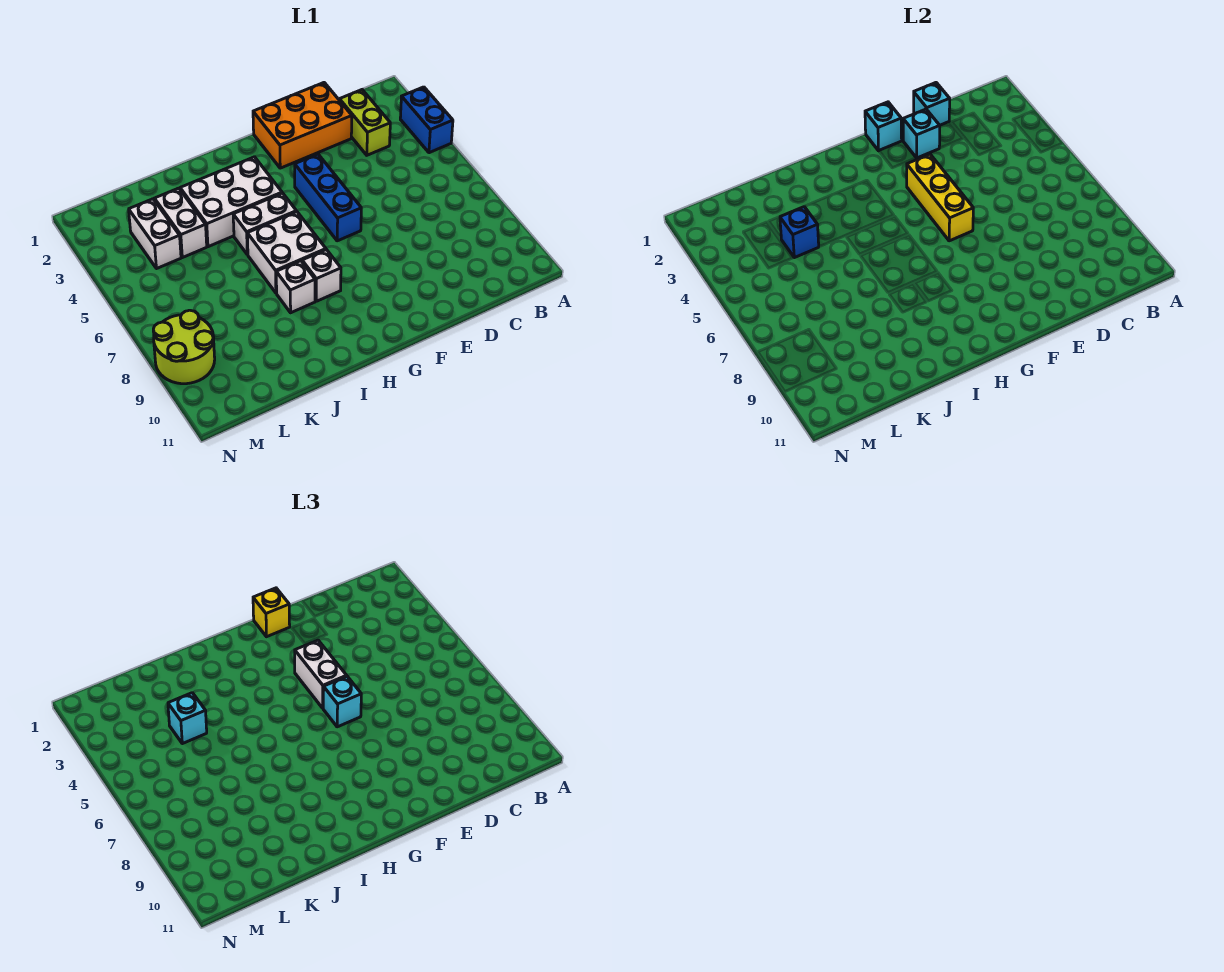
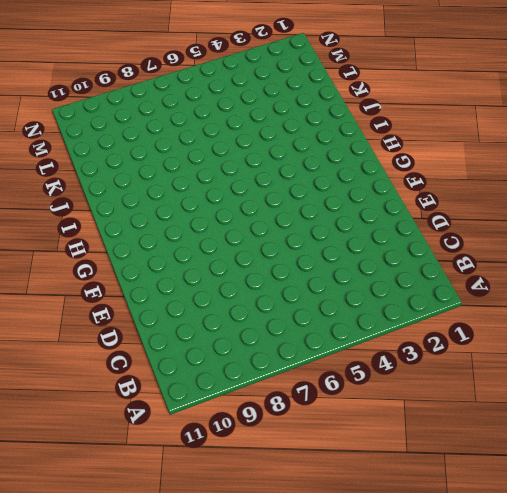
none -> blue brick A3:A4 level 1
none -> lime brick C2:C3 level 1
none -> orange brick D1:F2 level 1

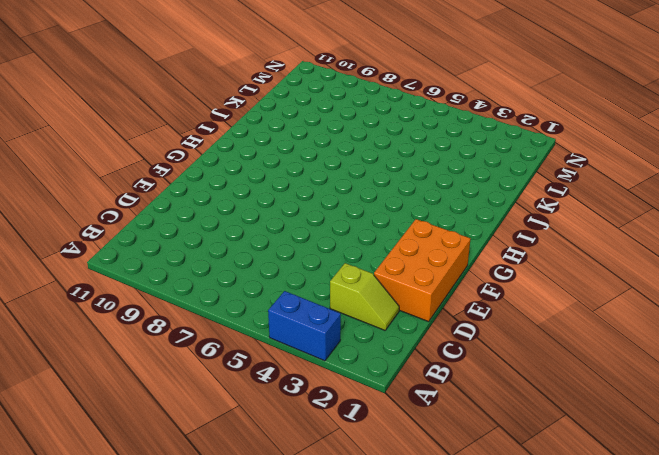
lime slope C2:C3 level 1 top 3 -> lime brick C2:C3 level 1
none -> blue brick F4:F6 level 1
none -> white brick H3:J4 level 1
none -> white brick H5:I5 level 1

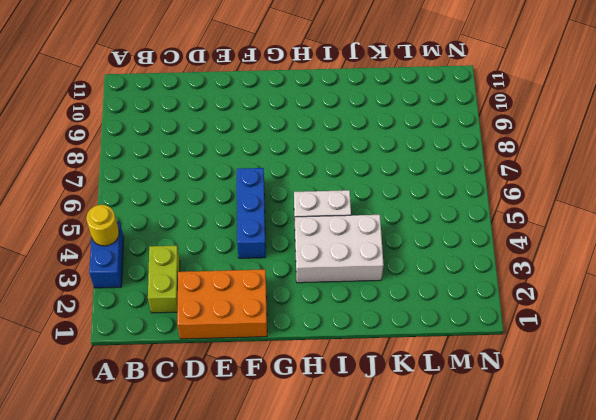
yellow round brick A4 level 2 -> none
none -> white brick H6:I7 level 1
none -> white brick H8 level 1
none -> white brick I8 level 1

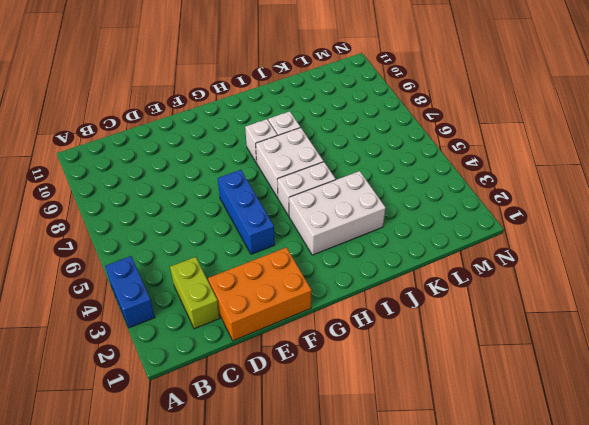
none -> white brick K3:K4 level 1
none -> white brick L3:L4 level 1
none -> lime round brick M8:N9 level 1

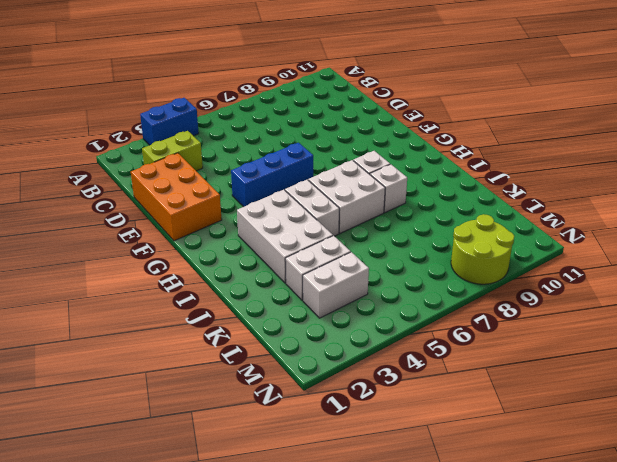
none -> cyan brick D1 level 2
none -> cyan brick E2 level 2
none -> cyan brick F1 level 2

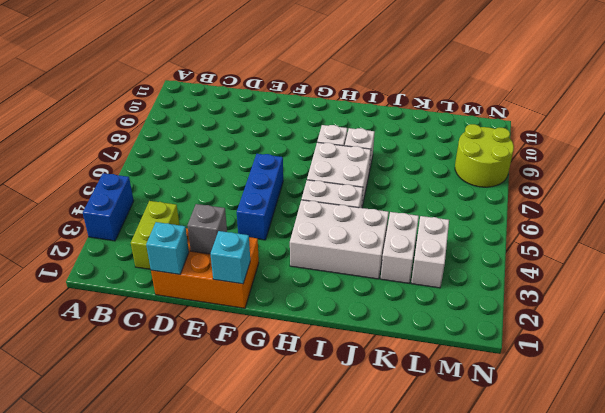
grey brick E2 level 2 -> cyan brick E2 level 2
none -> yellow brick F4:F6 level 2
none -> blue brick K4 level 2
none -> yellow brick F1 level 3

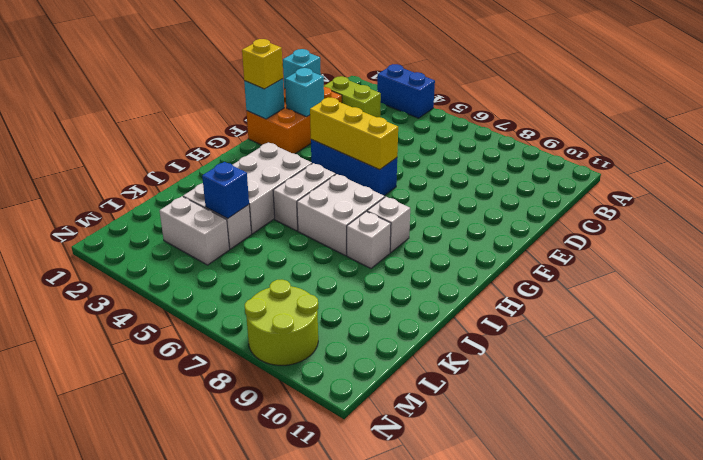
none -> white brick F4:F5 level 3
none -> cyan brick F6 level 3
none -> cyan brick K4 level 3

